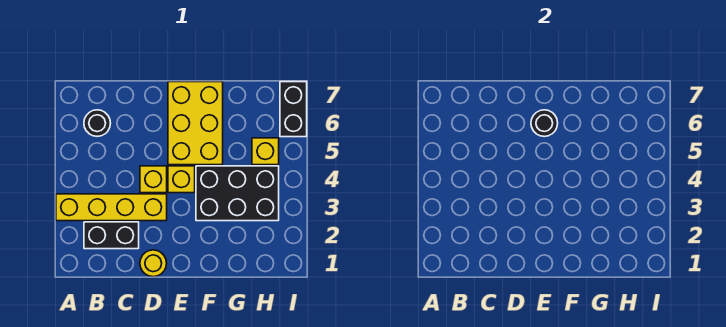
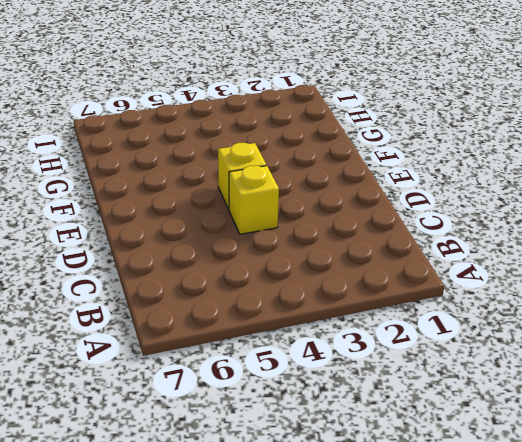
none -> yellow brick A3:D3 level 1
none -> black brick B2:C2 level 1

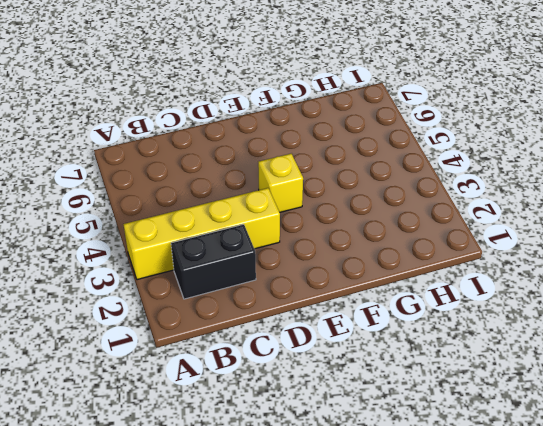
none -> black round brick B6 level 1
none -> yellow round brick D1 level 1

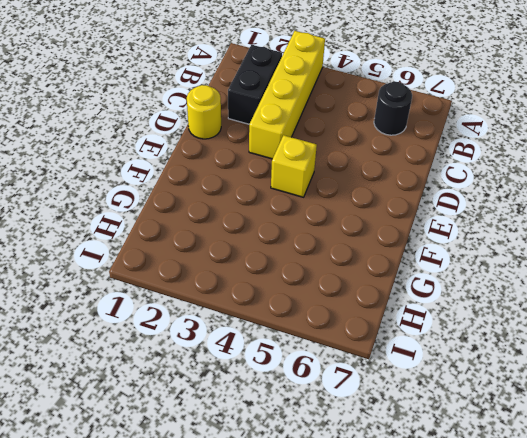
none -> yellow brick D4 level 1
none -> yellow brick E5:F7 level 1

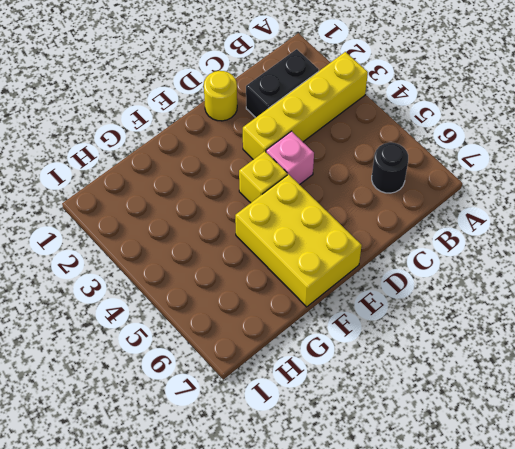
pink brick D4 level 1 -> yellow brick D4 level 1
none -> black brick F3:H4 level 1
none -> yellow brick H5 level 1

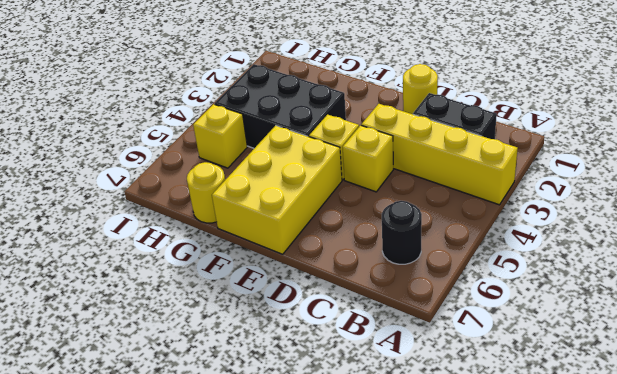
yellow round brick G7 level 1 -> none
none -> black brick I6:I7 level 1
none -> black round brick E6 level 2

